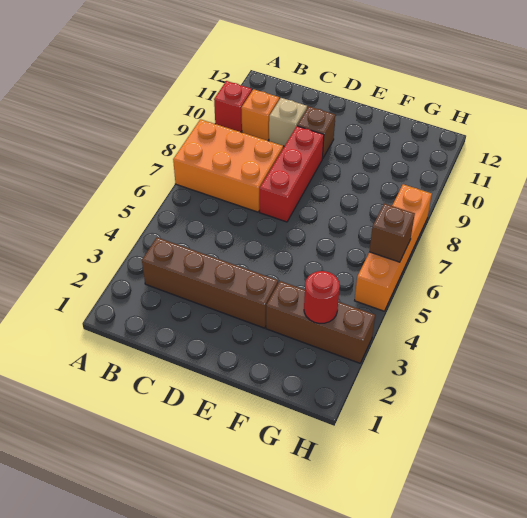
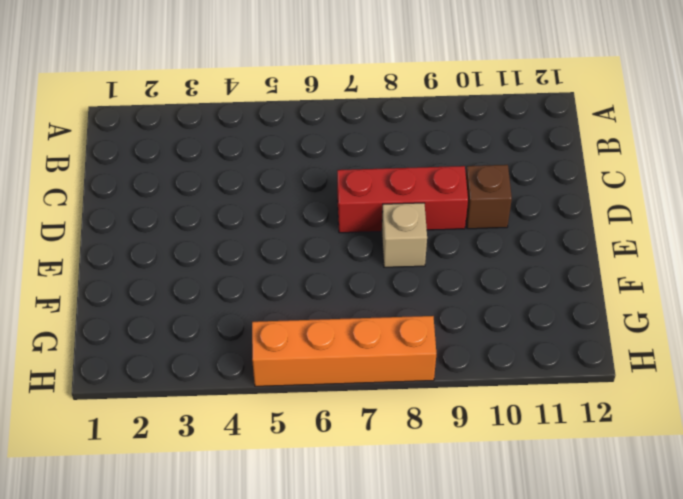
tan brick E8 level 1 -> tan brick C10 level 1
none -> orange brick A7:C8 level 1
none -> red brick A10 level 1

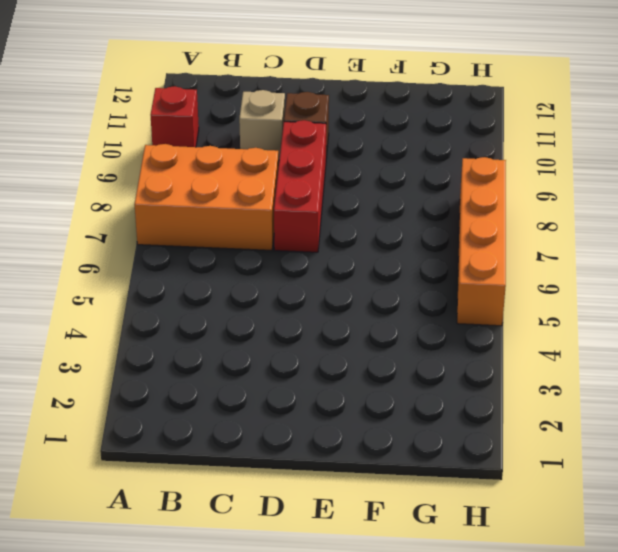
none -> brown brick B3:E3 level 1
none -> orange brick B10 level 1

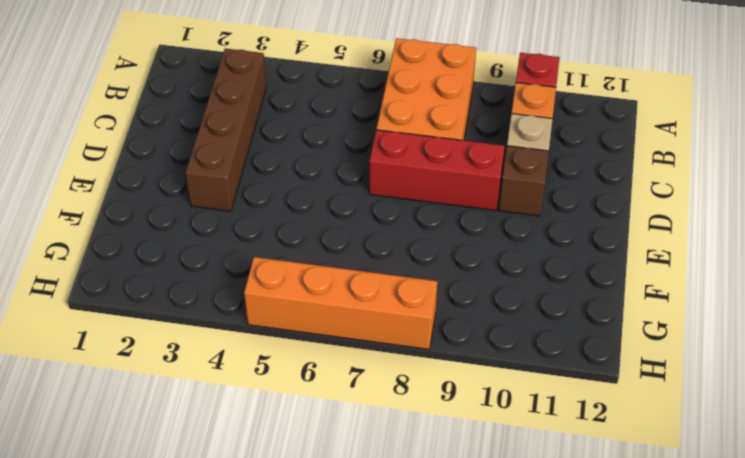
none -> brown brick F3:H3 level 1
none -> red round brick G3 level 2

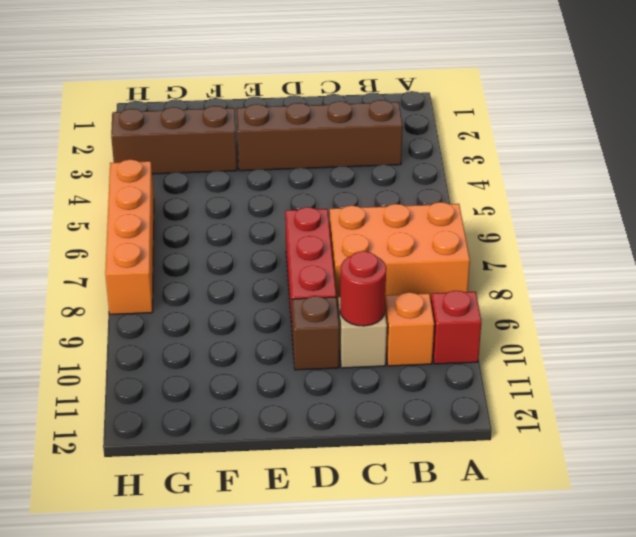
red round brick C10 level 2 -> red round brick G3 level 2
none -> brown brick H6 level 2

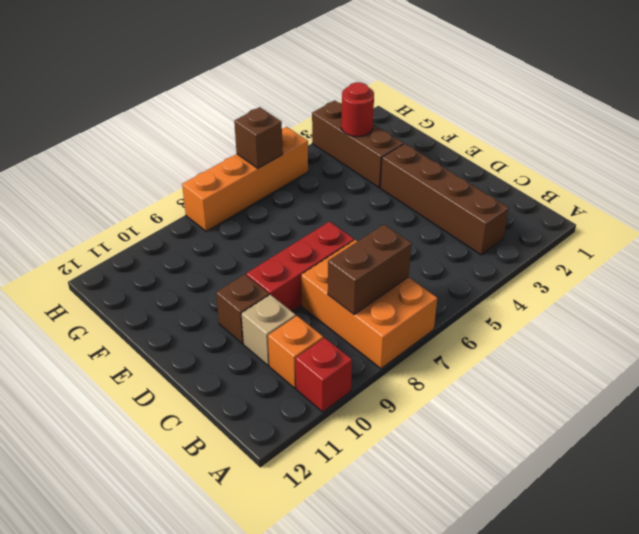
brown brick B7:B8 level 2 -> none

